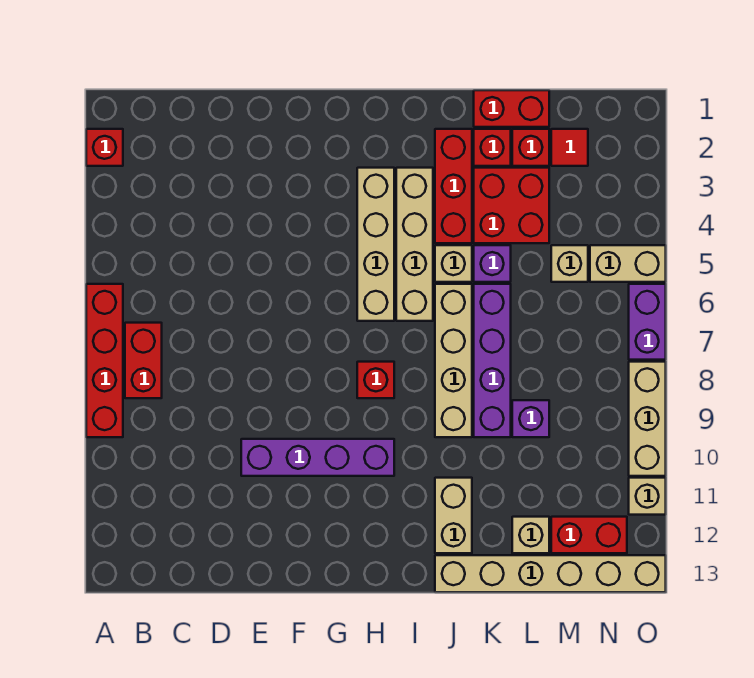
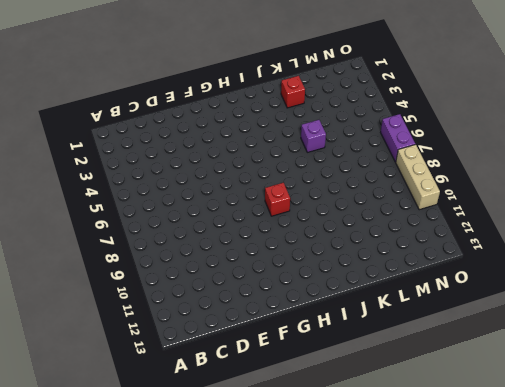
none -> red brick A2 level 1
none -> red brick A6:A9 level 1
none -> red brick B7:B8 level 1

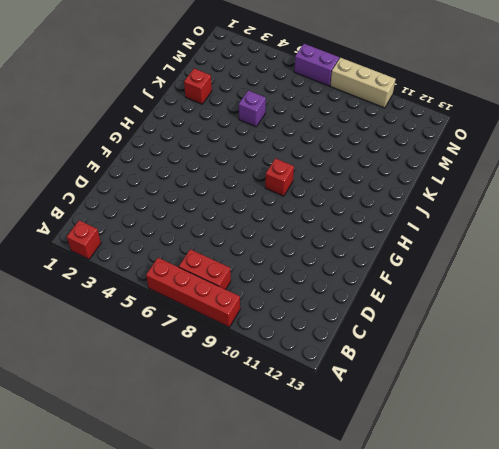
none -> purple brick E10:H10 level 1
none -> tan brick H3:H6 level 1
none -> tan brick I3:I6 level 1

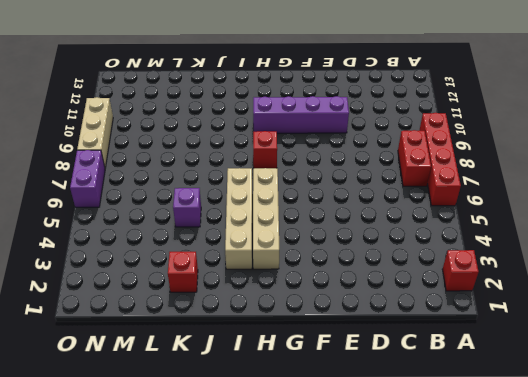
none -> red brick J2:J4 level 1
none -> tan brick J5 level 1
none -> tan brick J6:J9 level 1

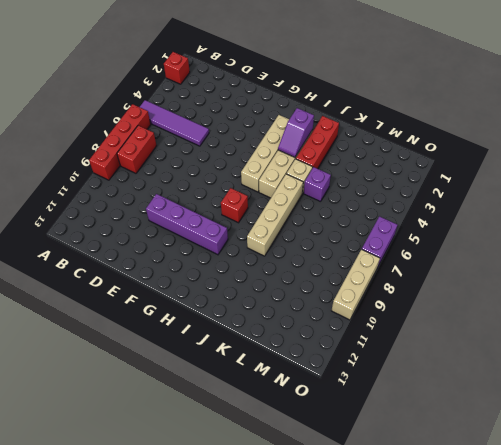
purple tile A5:D5 level 1 -> none
purple slope I3:I4 level 2 top 3 -> none
none -> tan brick J11:J12 level 1
none -> tan brick J13:O13 level 1
none -> red brick K1:L1 level 1

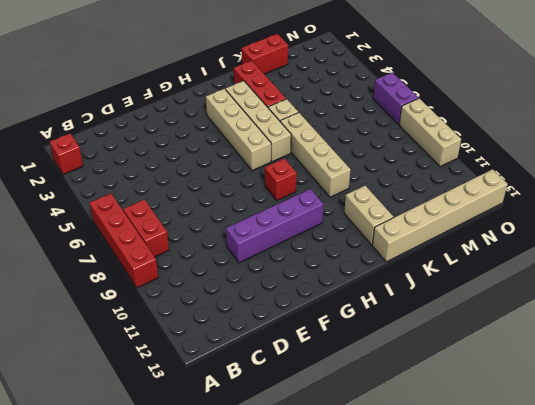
none -> red brick K2 level 1
none -> red brick K3:L4 level 1
none -> purple brick K5 level 1

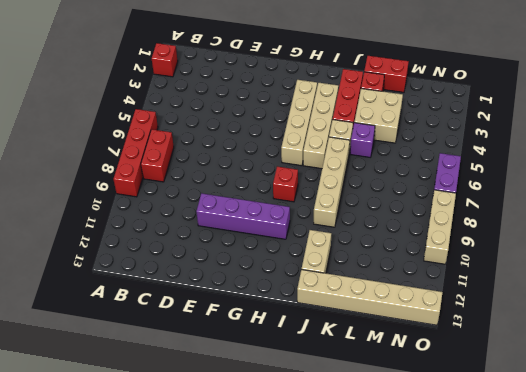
tan brick K3:L4 level 1 -> red brick K3:L4 level 1
none -> purple brick K6:K9 level 1
none -> red brick L2 level 1
none -> purple brick L9 level 1

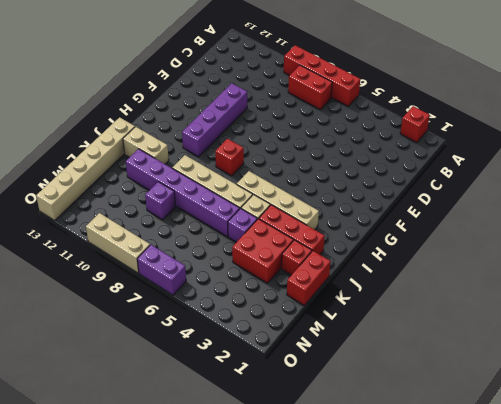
purple brick K6:K11 level 1 -> purple brick K6:K9 level 1
none -> tan brick H3:H6 level 1
none -> red brick L2 level 1
none -> tan brick L12 level 1

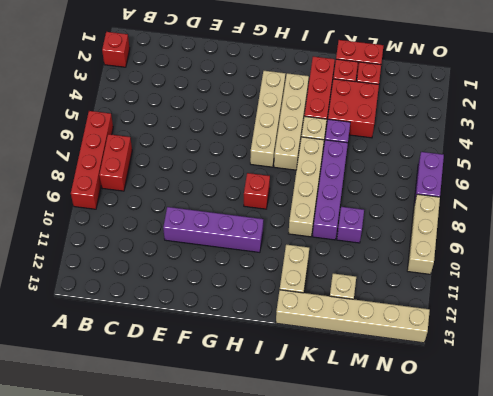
none -> red tile M2 level 1
none -> tan brick M5 level 1
none -> red brick M12:N12 level 1

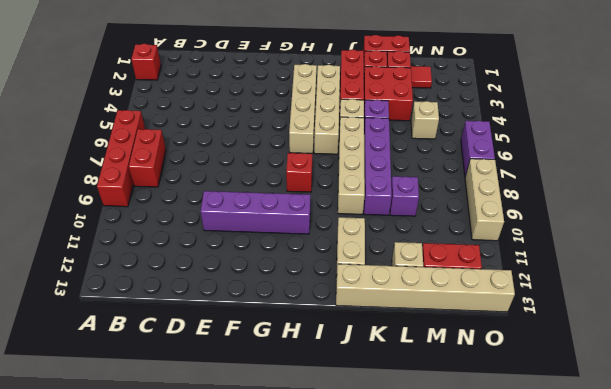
none -> tan brick N5:O5 level 1
none -> tan brick O11 level 1

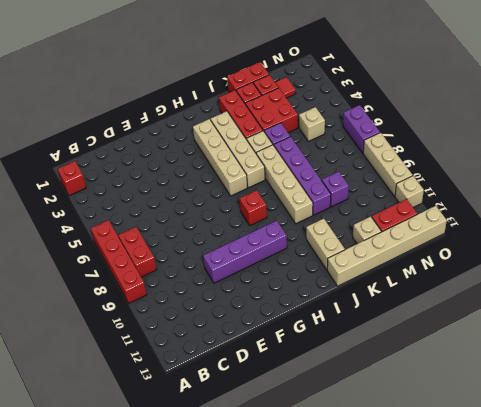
none -> tan brick N5:O5 level 1

